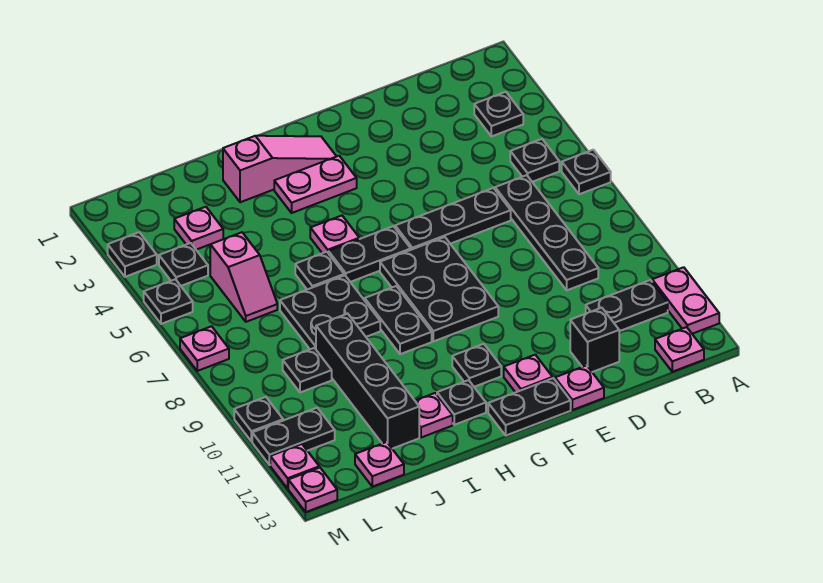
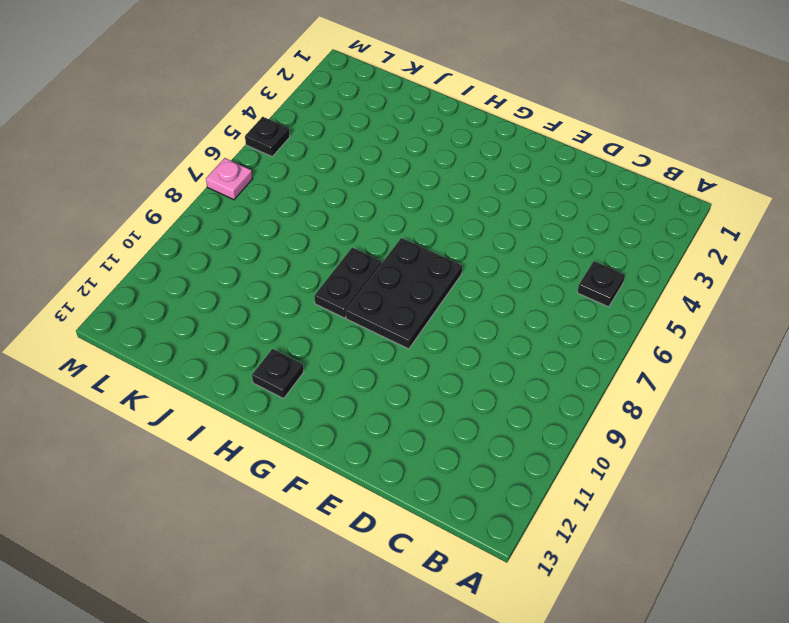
none -> black plate A6 level 1
none -> pink plate A11:A12 level 1
none -> black plate B3 level 1
none -> black plate B11:C11 level 1

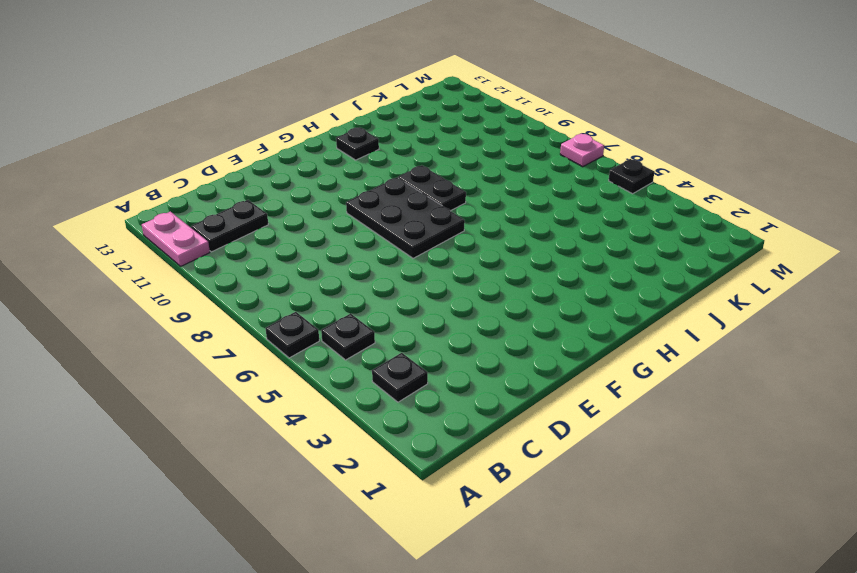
none -> pink plate B13 level 1
none -> black plate C6:C9 level 1
none -> black plate D6:F6 level 1
none -> black brick D12 level 1

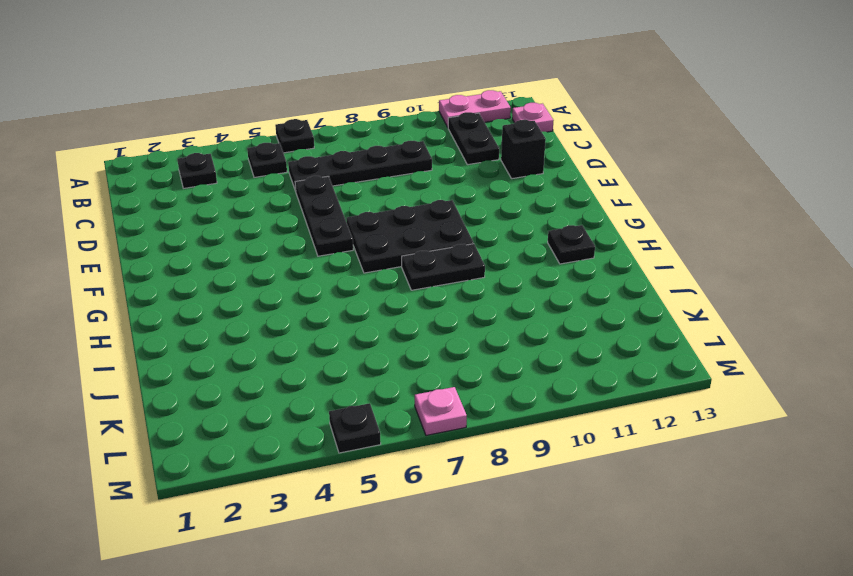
none -> pink plate E13 level 1
none -> pink plate F12 level 1
none -> black plate F13:G13 level 1
none -> pink slope G2:I2 level 1 top I

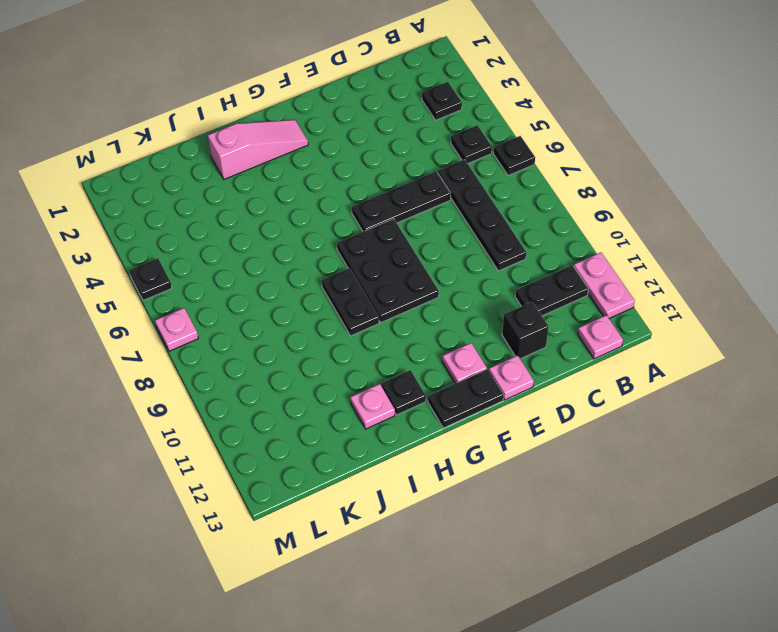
none -> pink plate G3:H3 level 1
none -> black plate G6:H6 level 1
none -> black plate G11 level 1
none -> pink plate H5 level 1

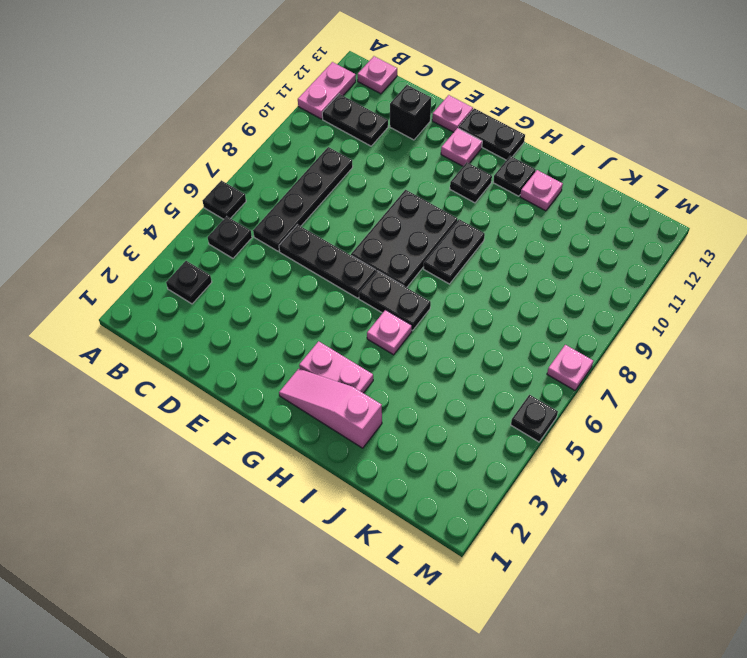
none -> black plate I6 level 1
none -> black plate I7:J8 level 1
none -> black brick J9:J12 level 1
none -> pink plate K3 level 1

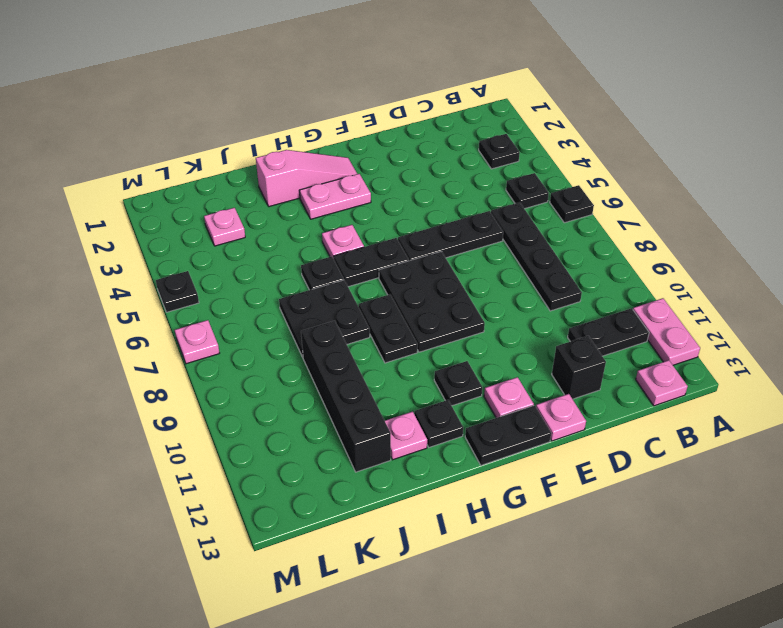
none -> pink slope K5:K6 level 1 top 5
none -> black plate K9 level 1
none -> pink plate K13 level 1
none -> black plate L4 level 1

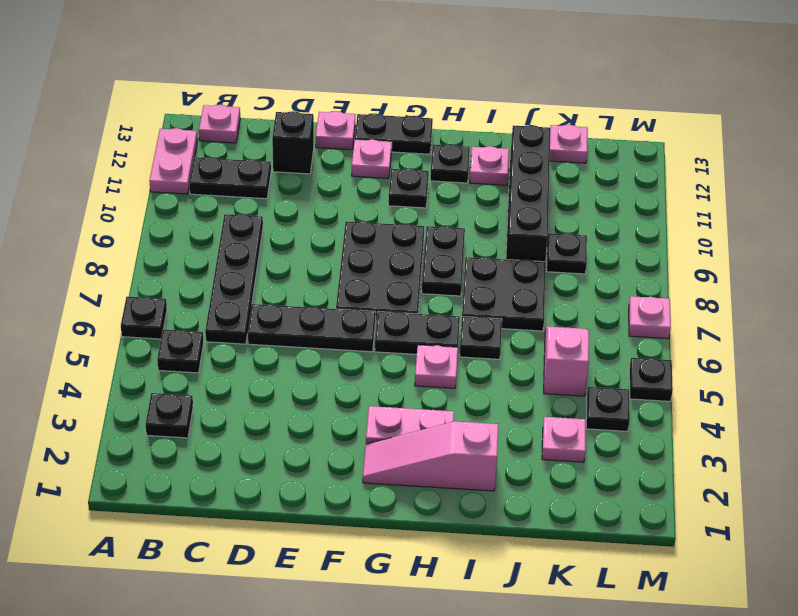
none -> black plate L11:M11 level 1
none -> black plate M3 level 1
none -> black plate M10 level 1
none -> pink plate M12 level 1

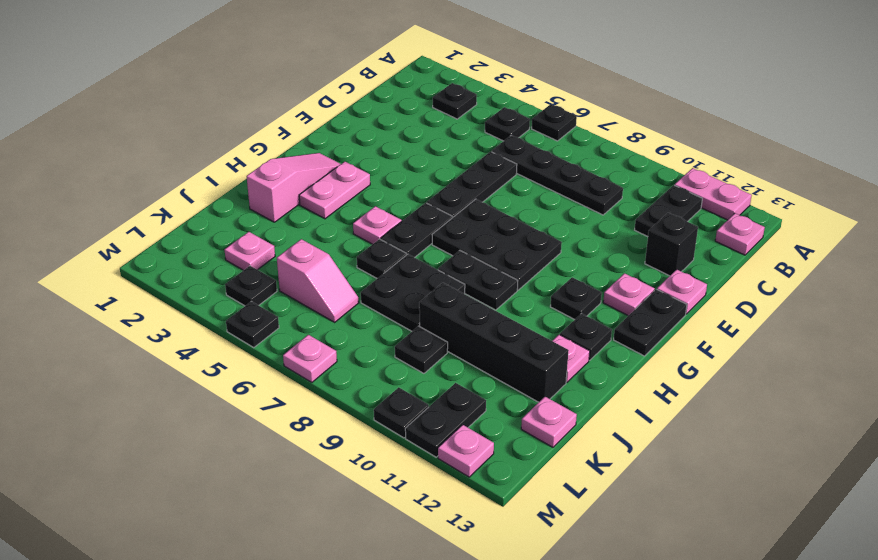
none -> black plate M3 level 1
none -> pink plate M13 level 1

